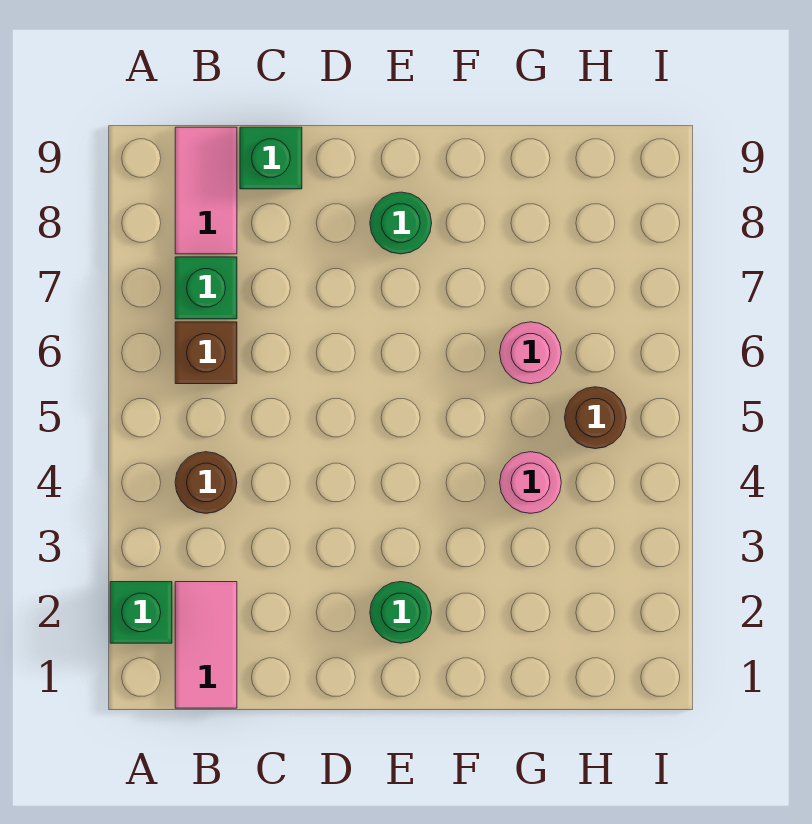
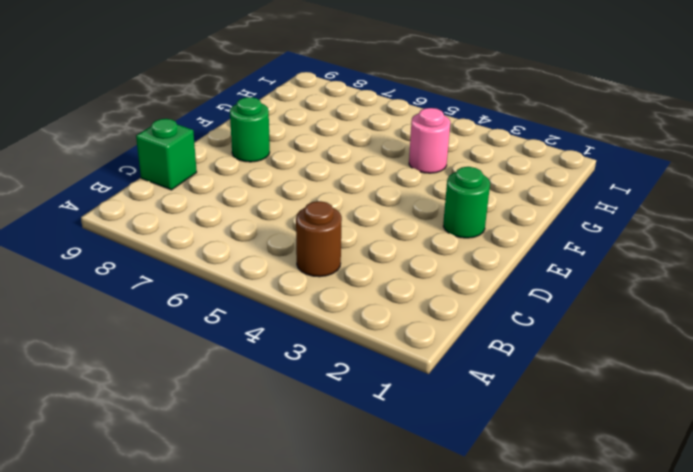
none -> green brick A2 level 1
none -> pink tile B1:B2 level 1
none -> brown brick B6 level 1

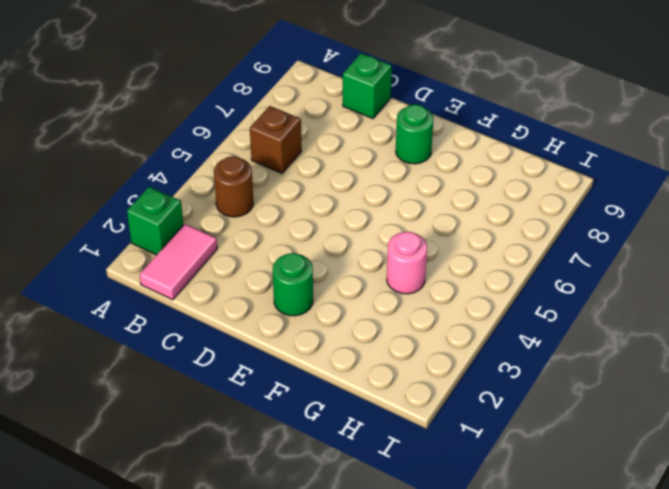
none -> green brick B7 level 1
none -> pink tile B8:B9 level 1
none -> pink round brick G6 level 1

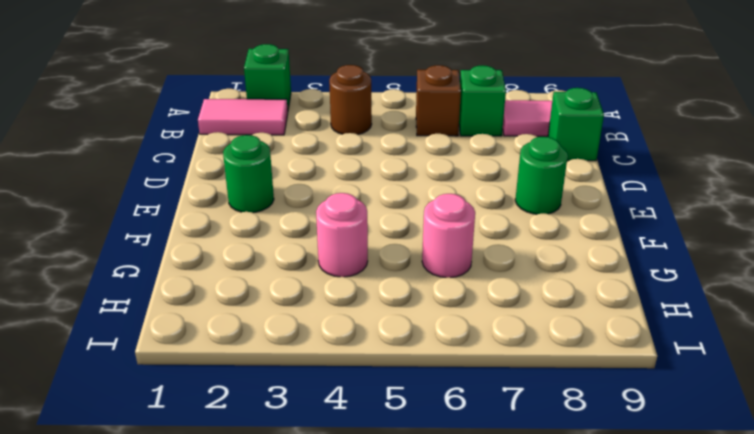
none -> brown round brick H5 level 1

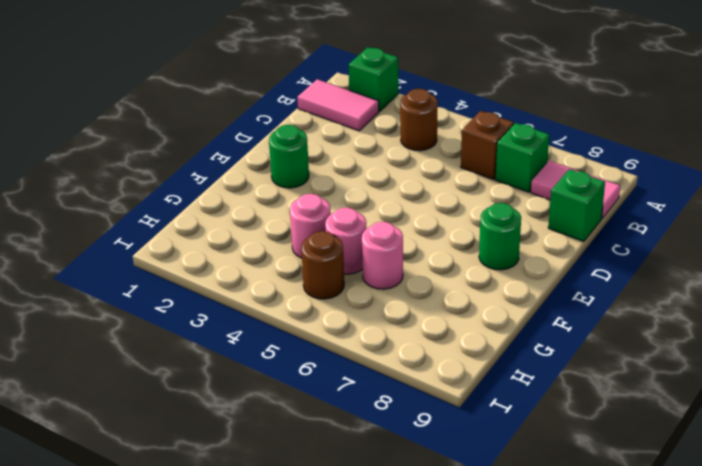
pink round brick G5 level 1 -> none

